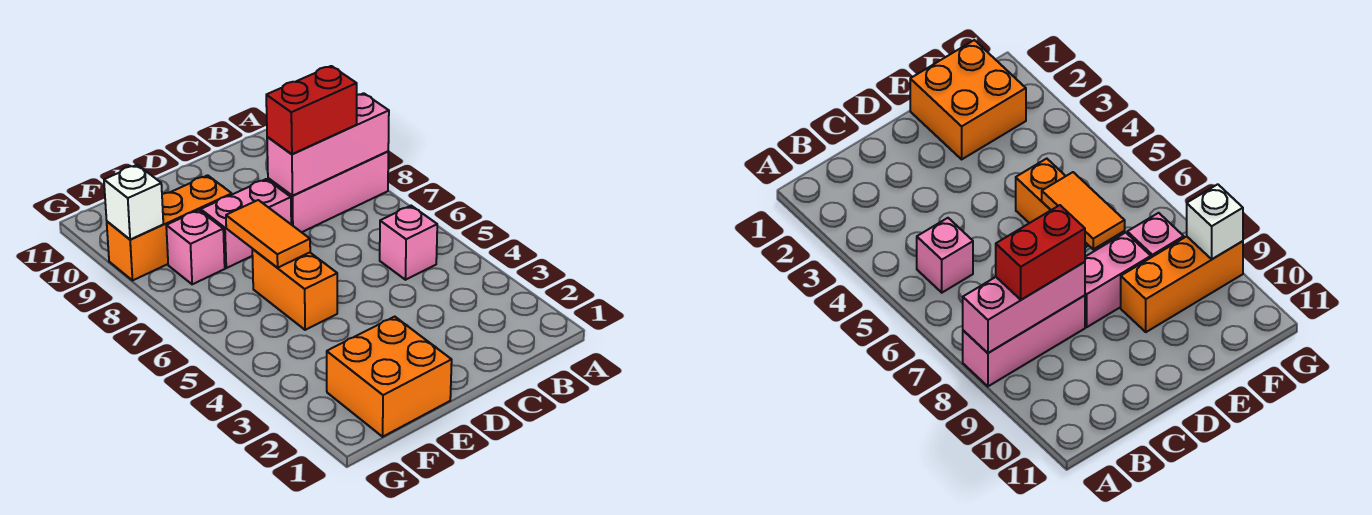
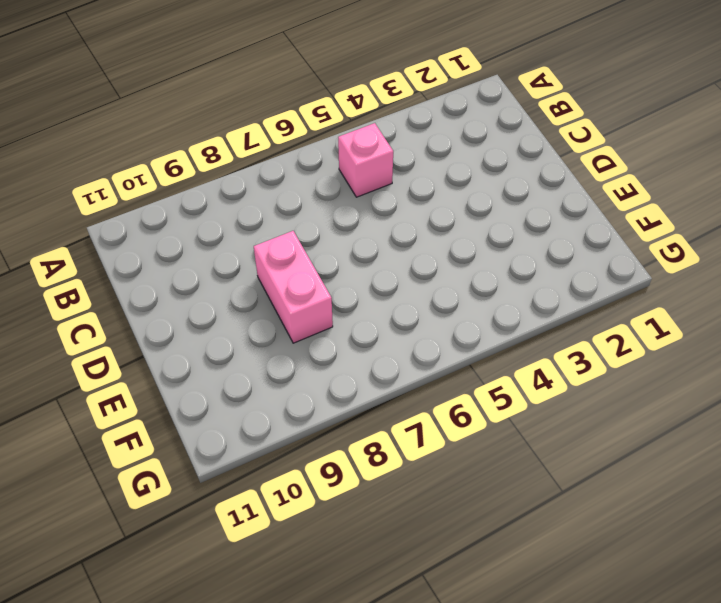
none -> pink brick A8:C8 level 1
none -> orange brick E1:F2 level 1

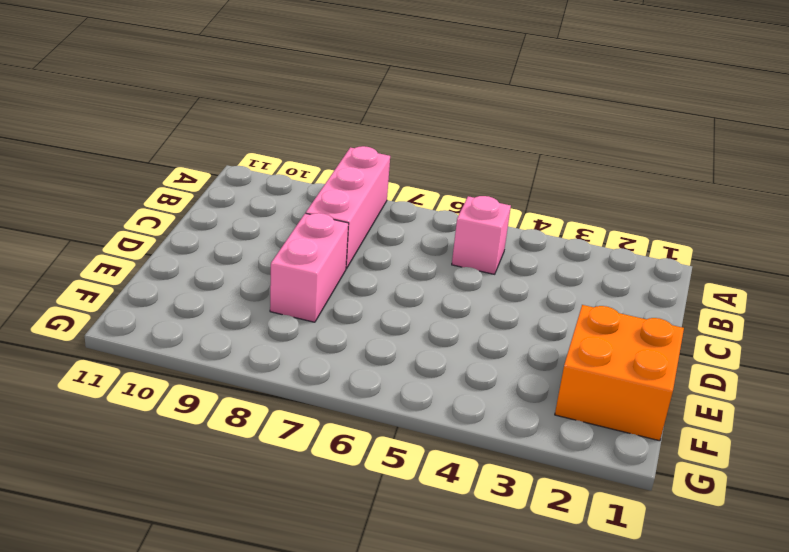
none -> orange brick E5:E6 level 1
none -> orange brick E9:G9 level 1

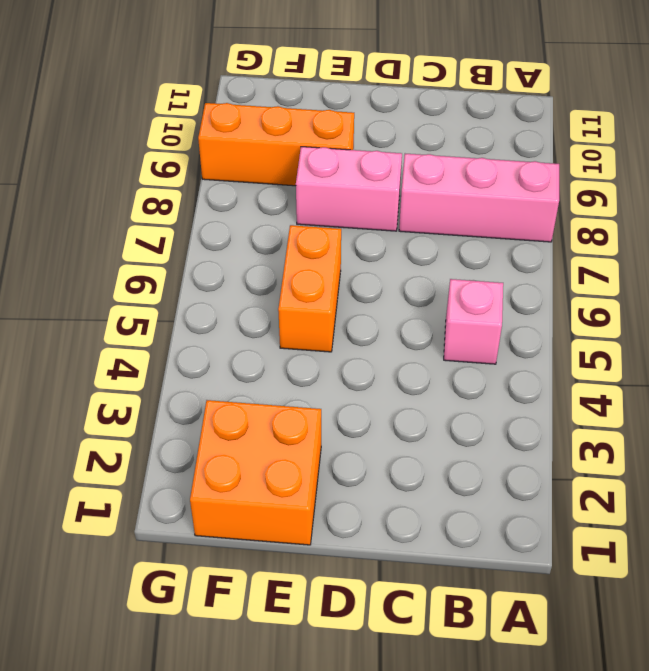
none -> pink brick F8 level 1
none -> pink brick A8:C8 level 2

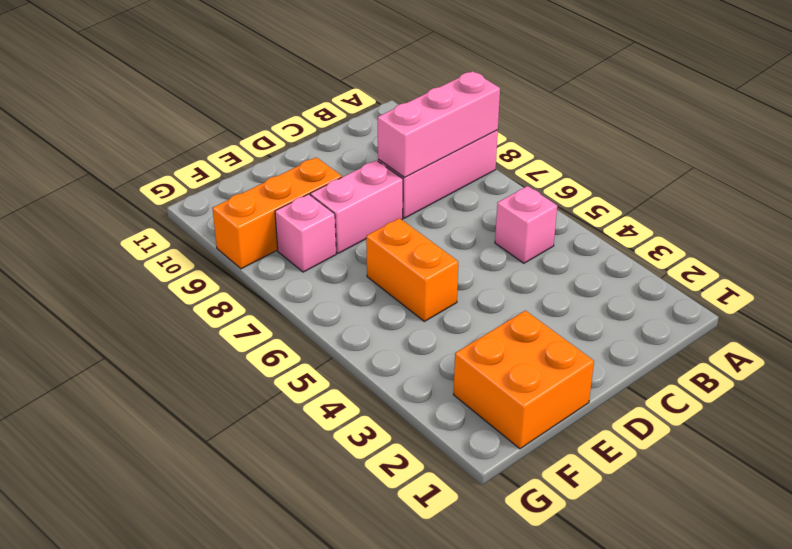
none -> orange tile E6:E7 level 2
none -> white brick G9 level 2

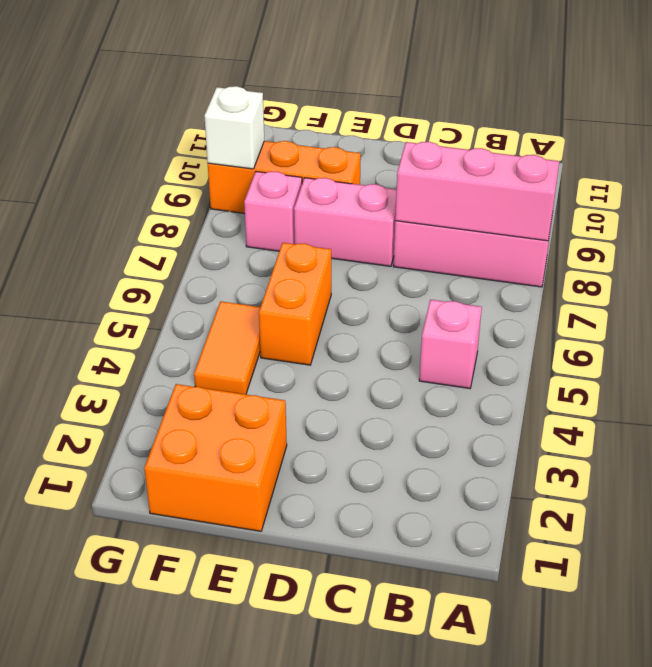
orange tile F4:F5 level 1 -> orange tile E6:E7 level 2
none -> red brick B8:C8 level 3

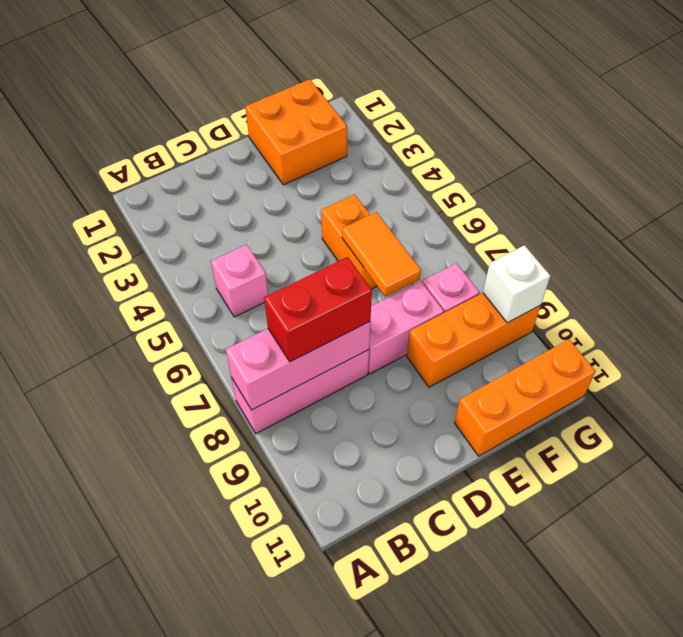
orange brick E11:G11 level 1 -> none

